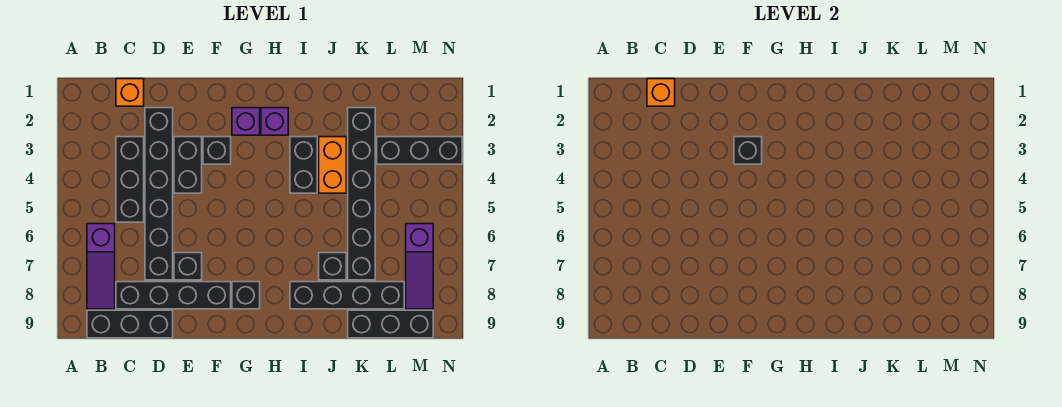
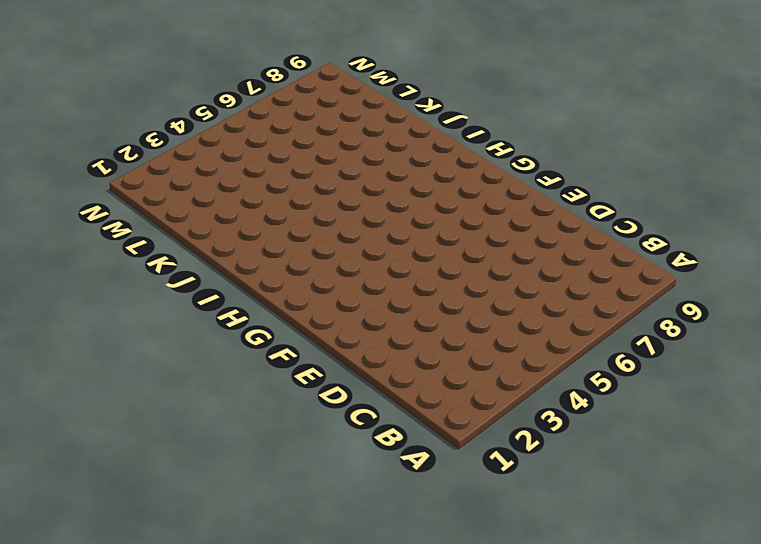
none -> purple slope B6:B8 level 1 top 6
none -> black brick B9:D9 level 1
none -> orange brick C1 level 1

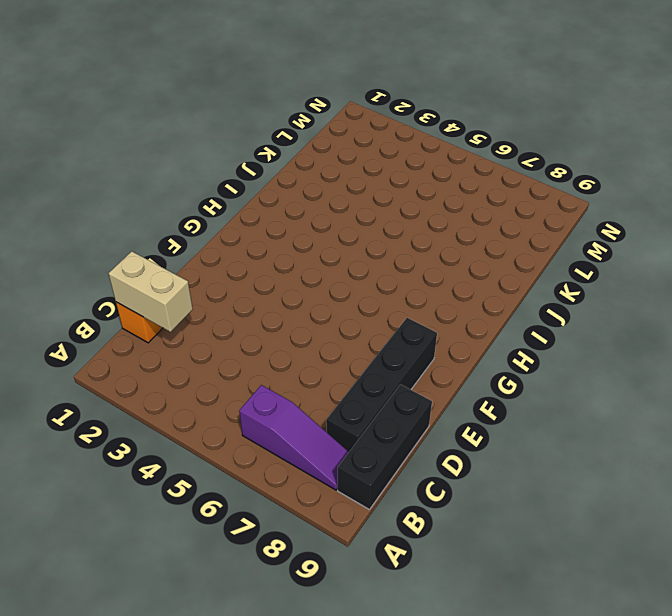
tan brick C1:C2 level 2 -> orange brick C1 level 2
none -> black brick C3:C5 level 1
none -> black brick D2:D7 level 1
none -> black brick E3:E4 level 1

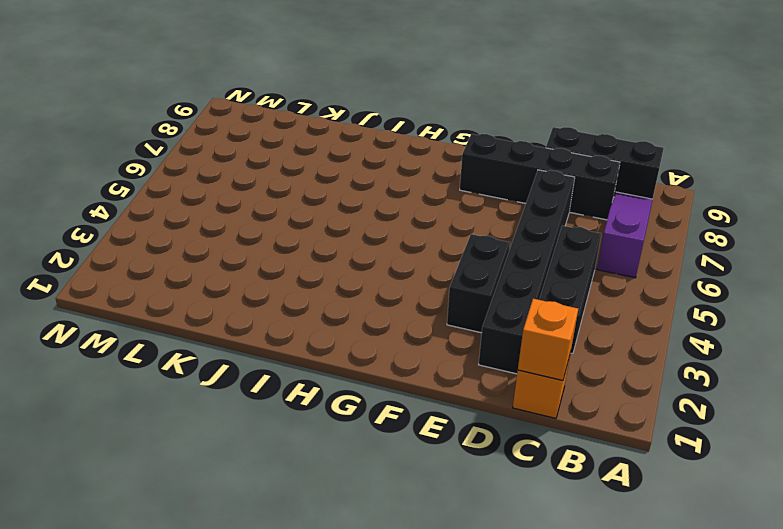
none -> black brick E7 level 1
none -> black brick F3 level 1
none -> purple brick G2 level 1

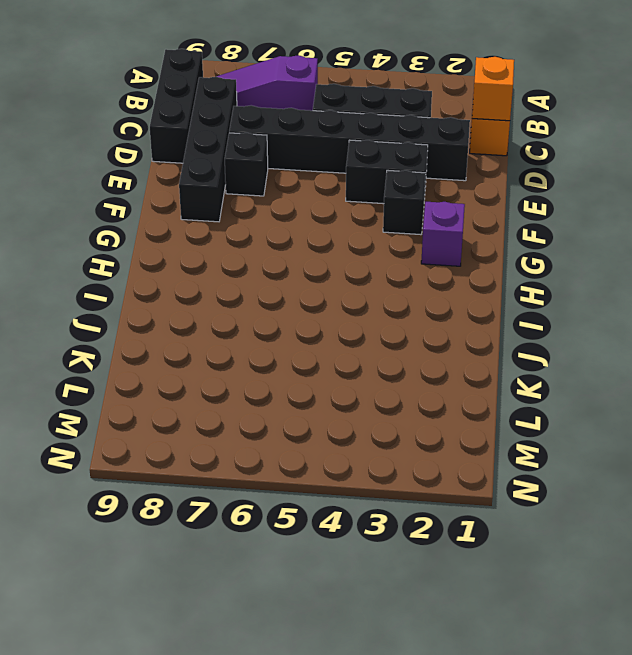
none -> black brick G8 level 1
none -> purple brick H2 level 1
none -> black brick I3:I4 level 1

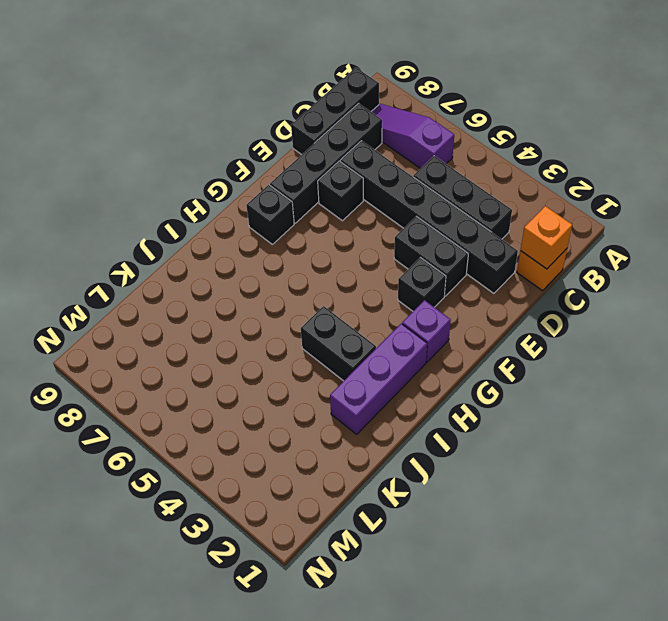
purple brick H2:J2 level 1 -> purple brick H2 level 1
none -> black brick I8:L8 level 1
none -> orange brick J3:J4 level 1
none -> black brick J7 level 1

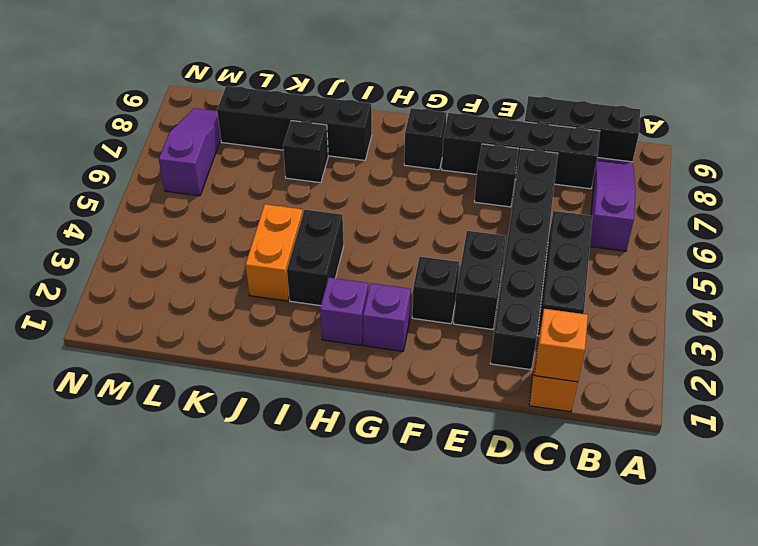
none -> black brick K2:K7 level 1
none -> black brick K9:M9 level 1
none -> black brick L3:N3 level 1

